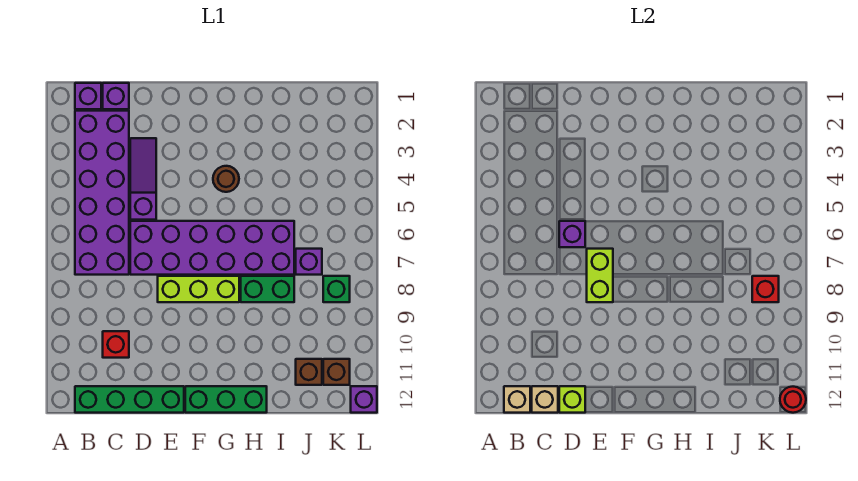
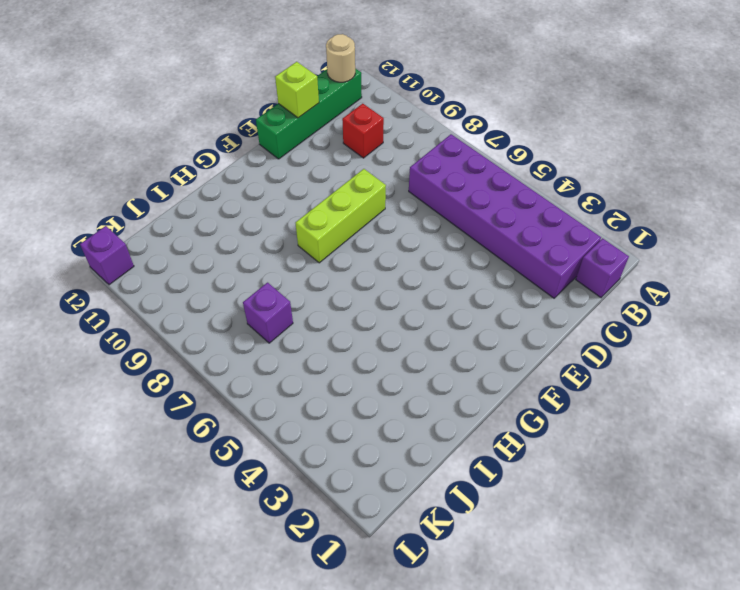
tan round brick B12 level 2 -> tan brick B12 level 2
none -> purple brick C1 level 1
none -> purple slope D3:D5 level 1 top 5
none -> purple brick D6:I7 level 1

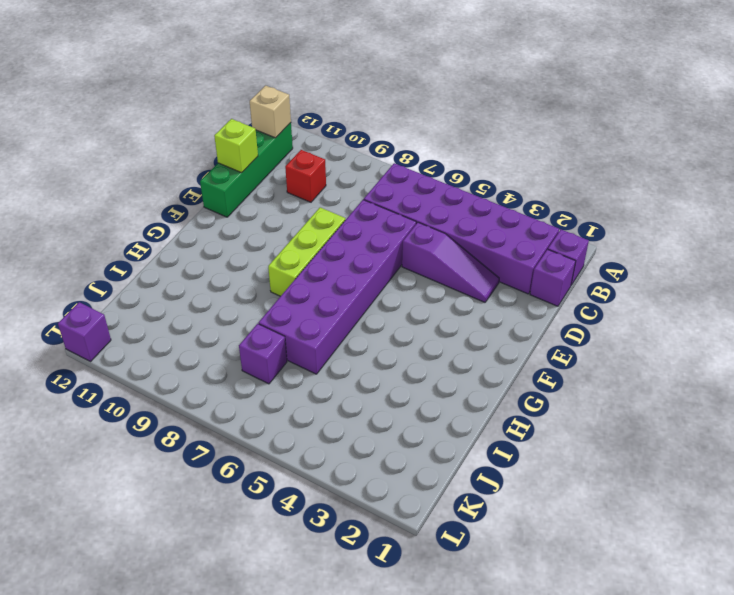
none -> green brick F12:H12 level 1
none -> brown round brick G4 level 1
none -> green brick H8:I8 level 1

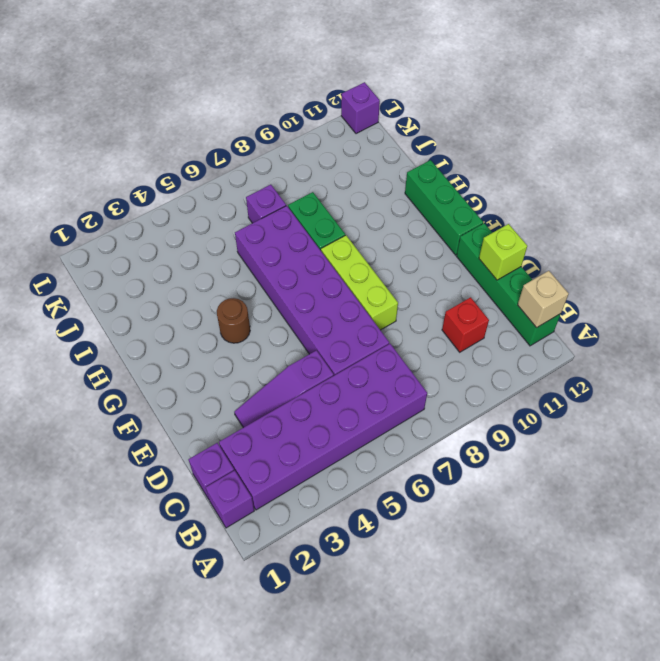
none -> brown brick J11 level 1
none -> green brick K8 level 1
none -> brown brick K11 level 1

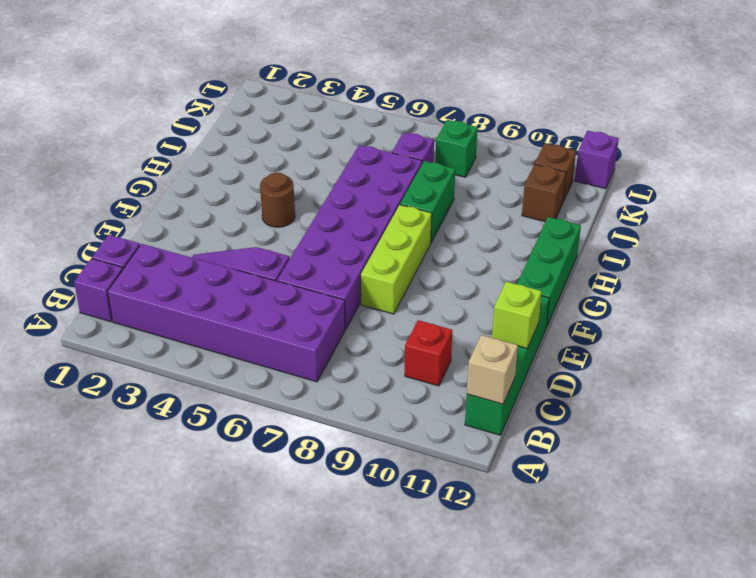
none -> tan brick C12 level 2
none -> purple brick D6 level 2
none -> lime brick E7:E8 level 2

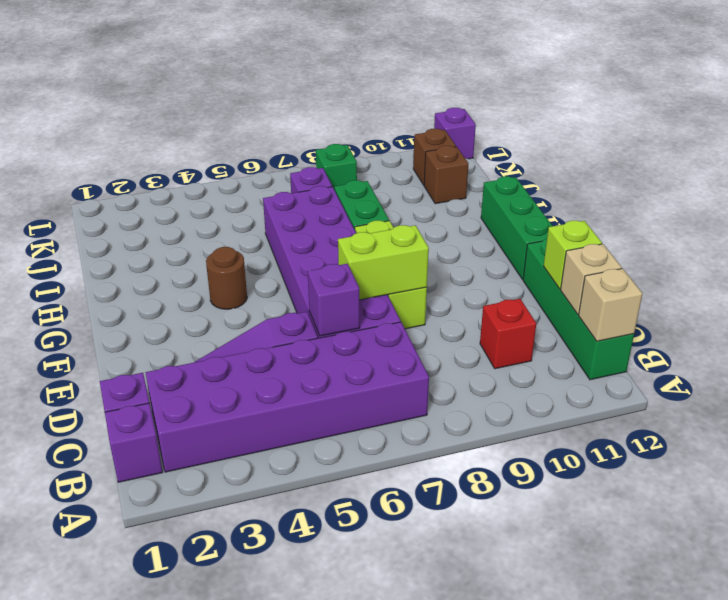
none -> red brick K8 level 2
none -> red round brick L12 level 2

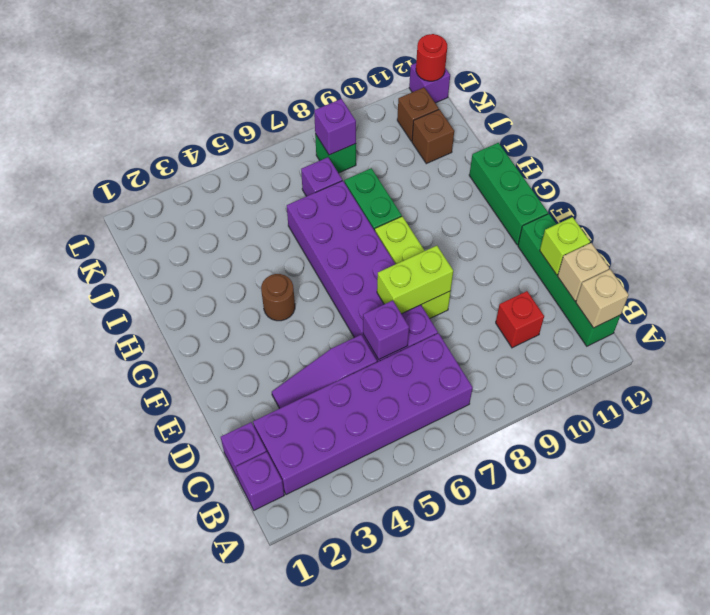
purple brick K8 level 2 -> red brick K8 level 2

